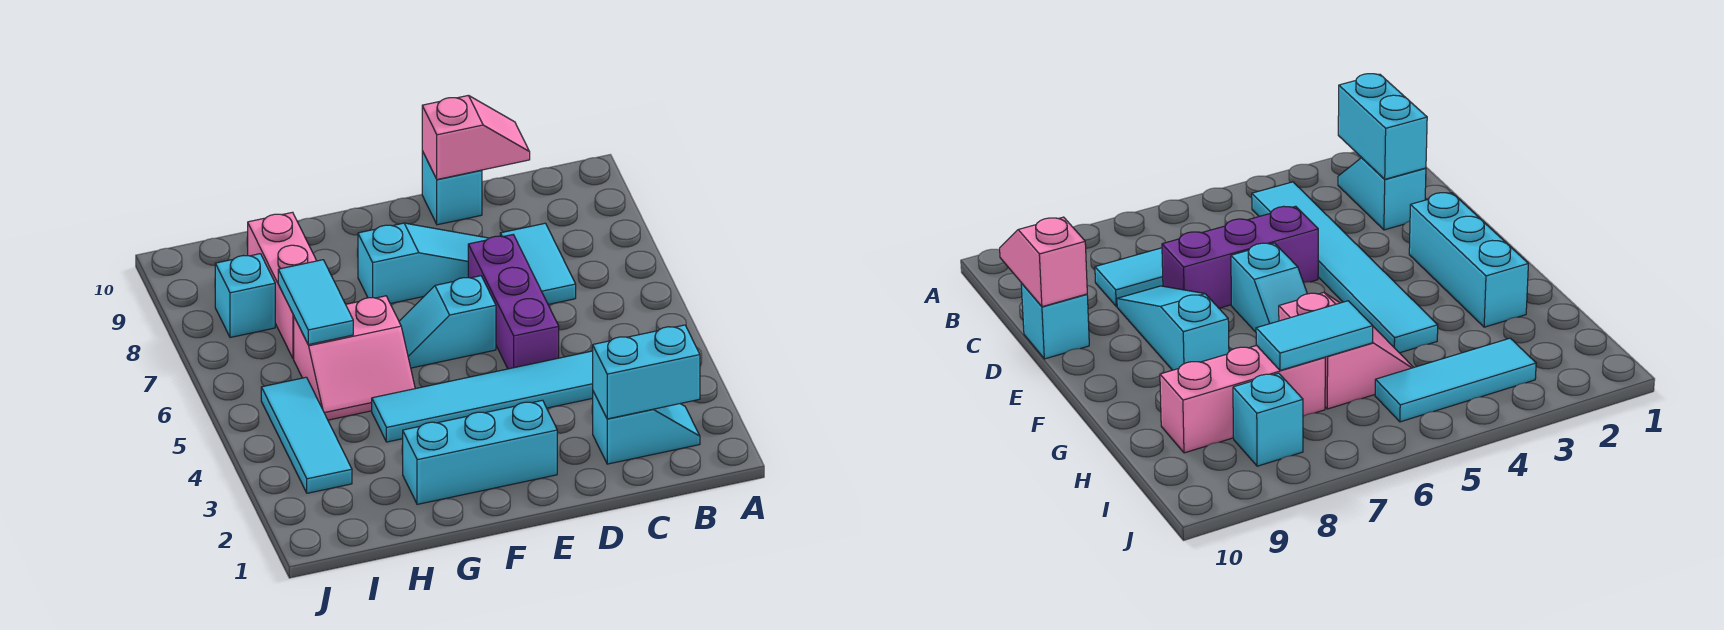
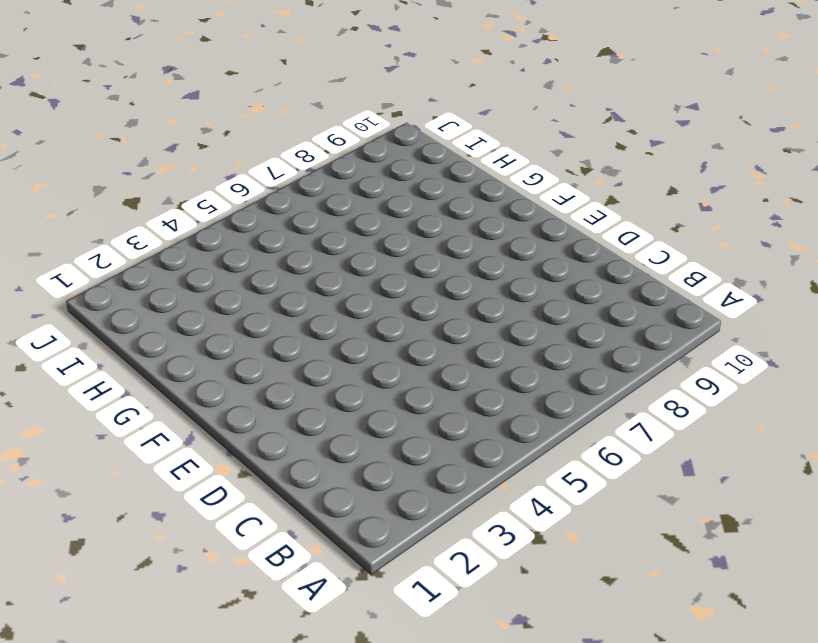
none -> cyan slope B2:C2 level 1 top C
none -> cyan tile B4:G4 level 1
none -> cyan tile C7:C8 level 1

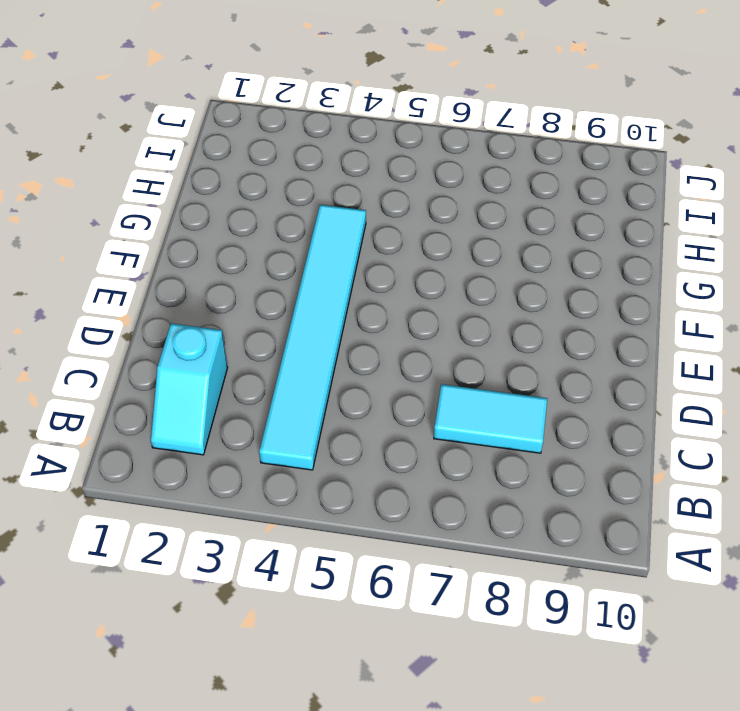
none -> purple brick D5:D7 level 1
none -> cyan slope D8:F8 level 1 top F
none -> cyan brick D10 level 1

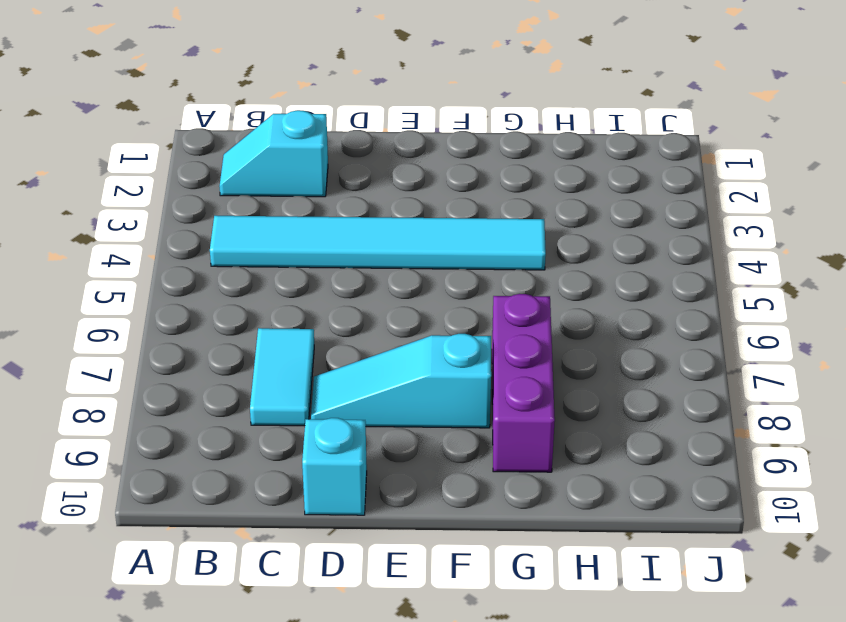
purple brick G7:G9 level 1 -> purple brick D5:D7 level 1
none -> cyan brick E2:G2 level 1
none -> cyan slope E6:F6 level 1 top E
none -> pink slope G5:H6 level 1 top 6

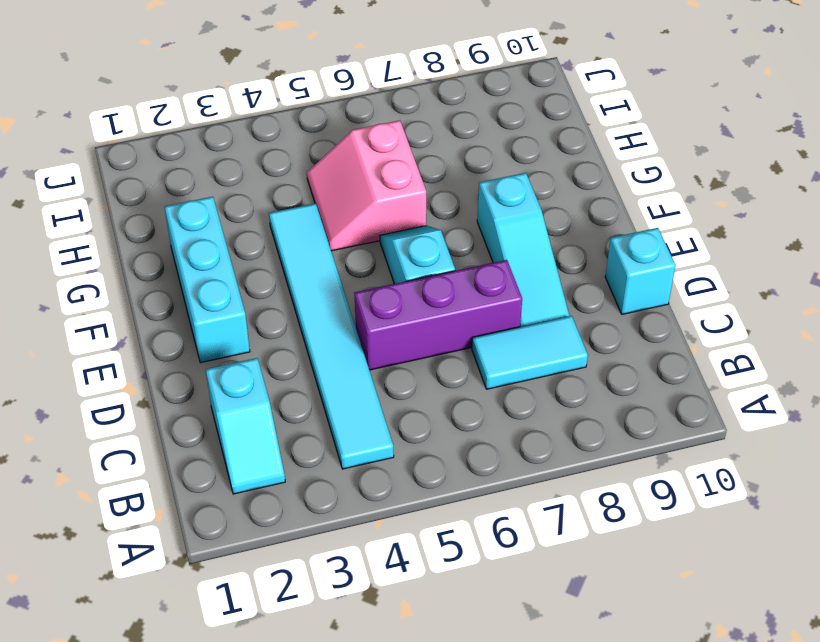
none -> pink brick H7:H9 level 1
none -> cyan tile I3:I5 level 1
none -> cyan brick I8 level 1

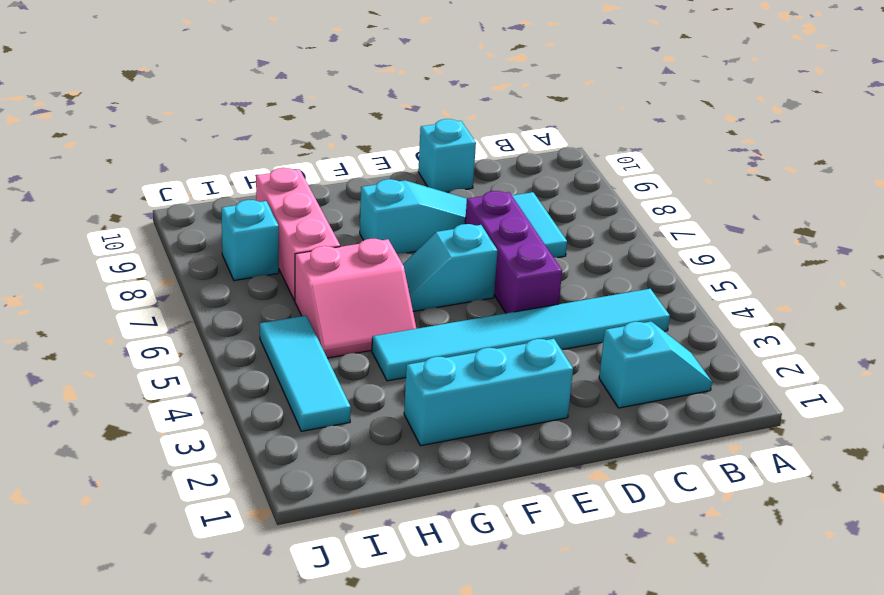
none -> cyan brick B2:C2 level 2
none -> pink slope C10:D10 level 2 top D
none -> cyan tile H6:H7 level 2

